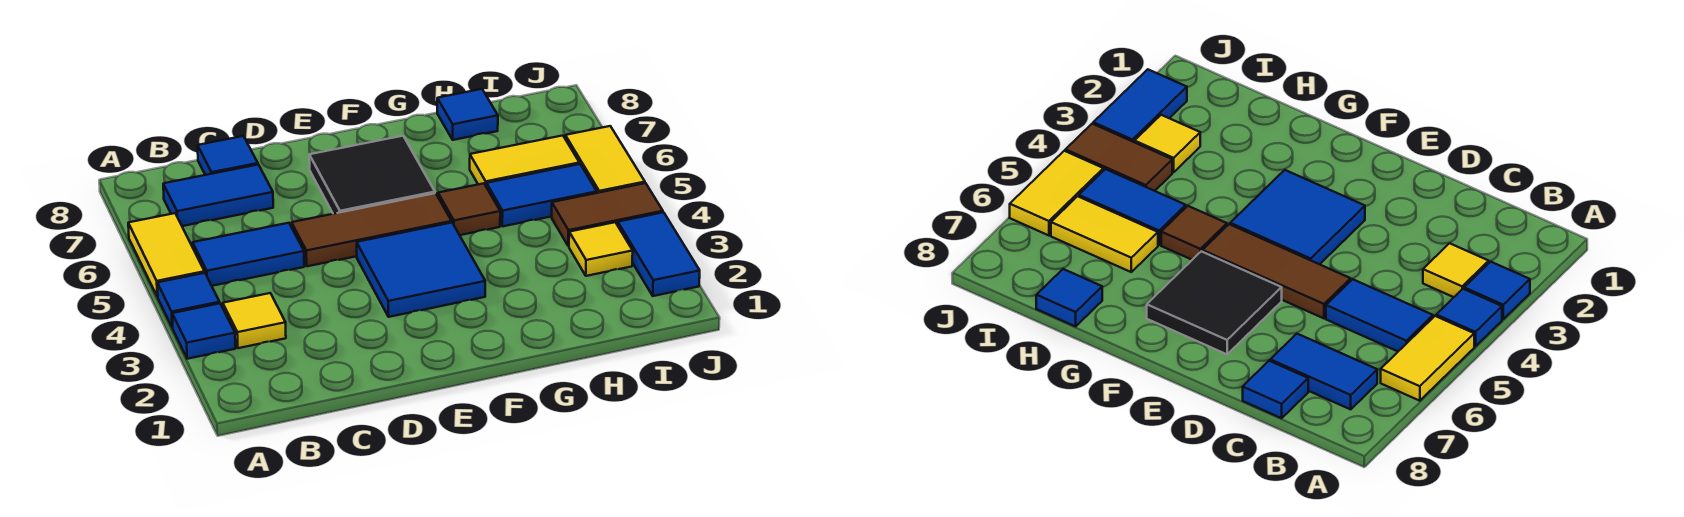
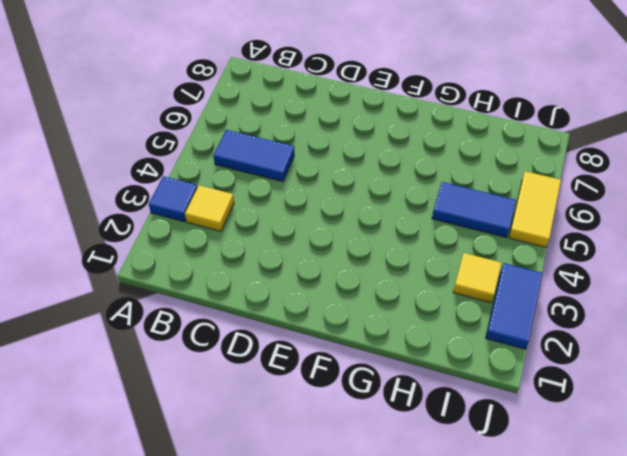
none -> blue tile A4 level 1
none -> yellow tile A5:A6 level 1
none -> blue tile B7:C7 level 1

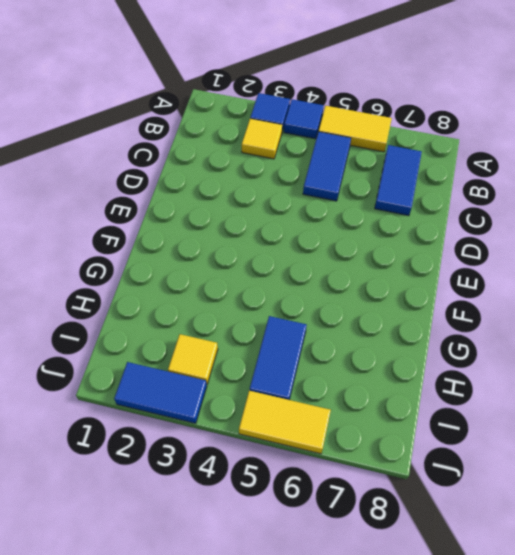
none -> blue tile C8 level 1
none -> brown tile D5:F5 level 1
none -> blue tile E3:F4 level 1

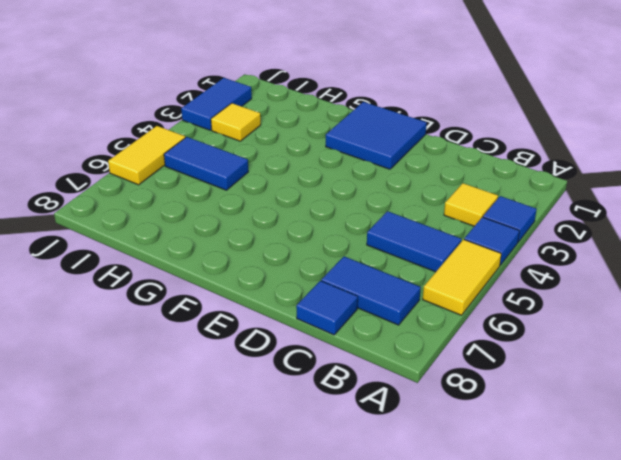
blue tile E1:F2 level 1 -> blue tile E3:F4 level 1
none -> brown tile D5:F5 level 1
none -> black tile E6:F7 level 1
none -> brown tile G5 level 1

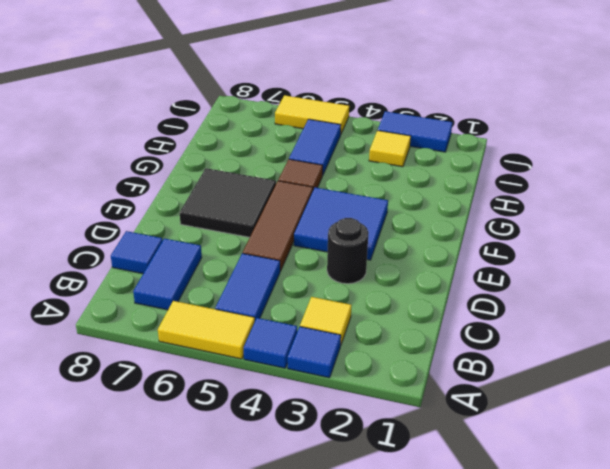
black round brick D3 level 1 -> none
none -> yellow tile H6:I6 level 1
none -> blue tile H8 level 1
none -> brown tile I4:J4 level 1

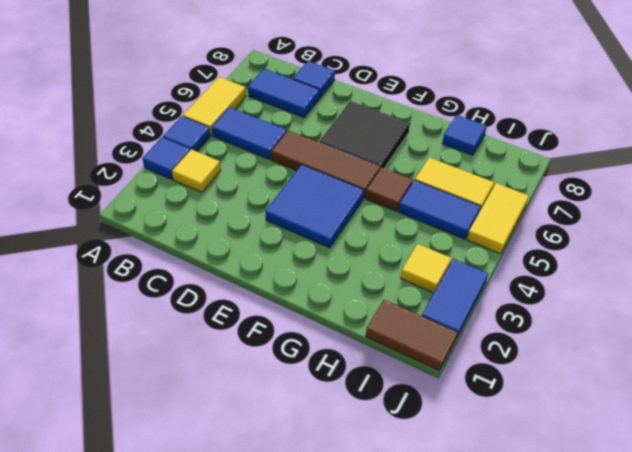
brown tile I1:J1 level 1 -> brown tile I4:J4 level 1

